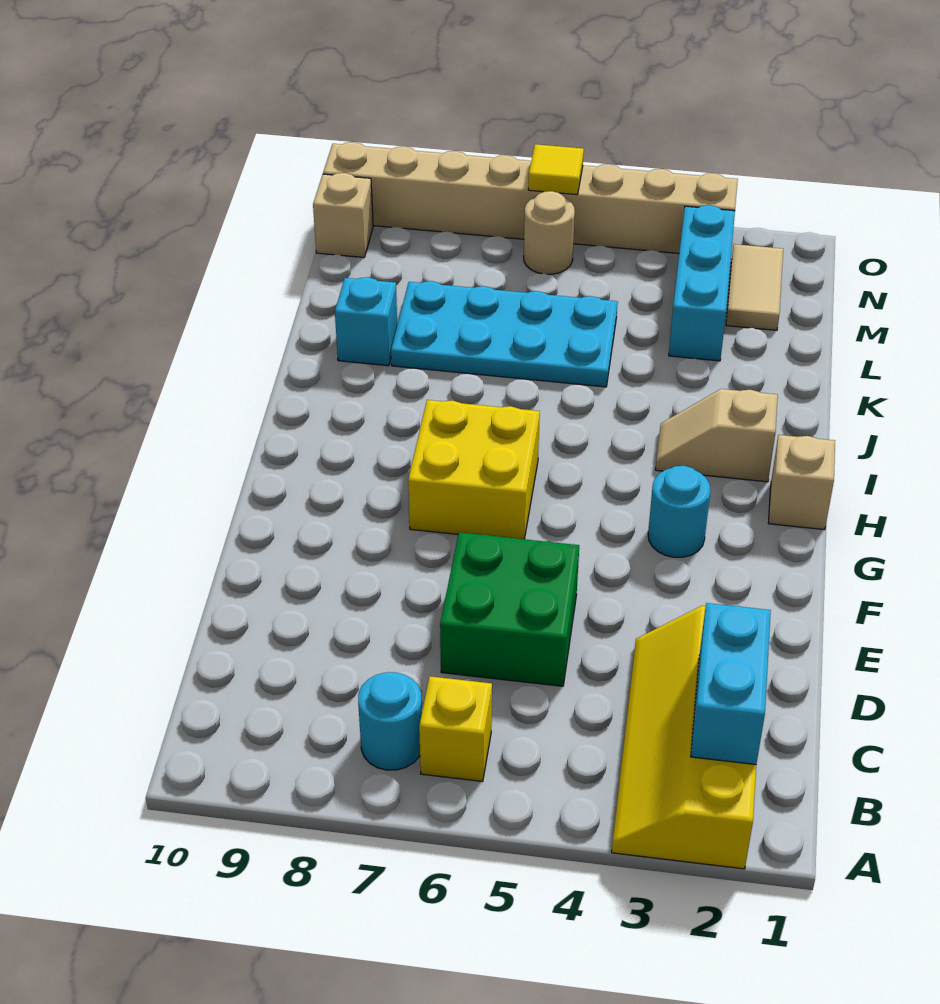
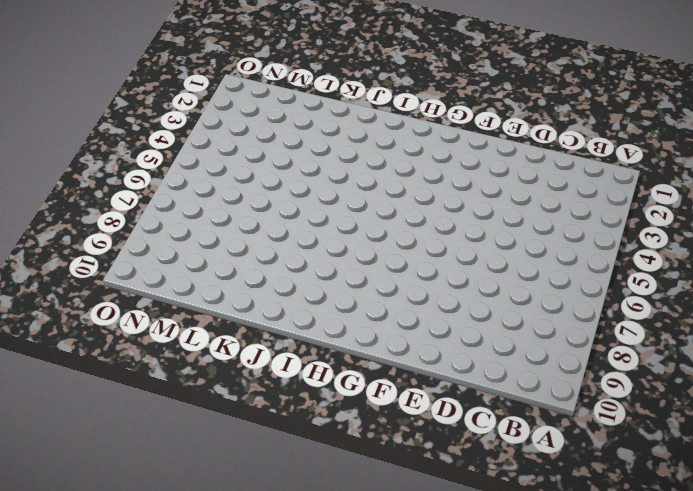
none -> yellow slope A2:D3 level 1 top 2
none -> yellow brick B6 level 1
none -> cyan round brick B7 level 1

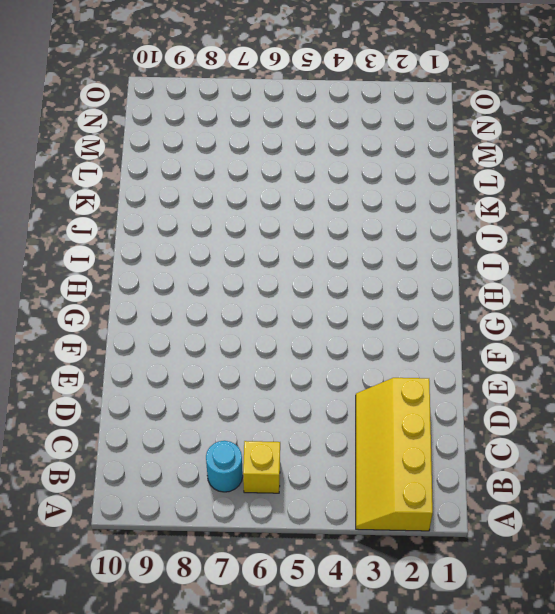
none -> green brick D5:E6 level 1
none -> cyan round brick G3 level 1
none -> yellow brick G6:H7 level 1

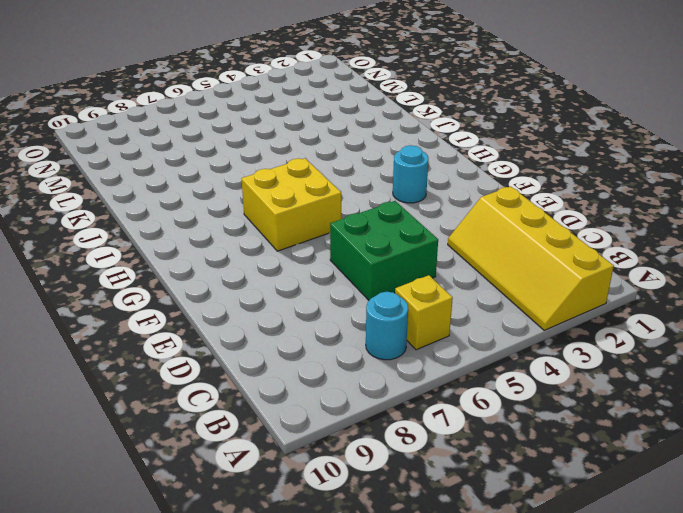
none -> tan brick H1 level 1
none -> tan slope I2:I3 level 1 top 2
none -> cyan plate K5:L8 level 1

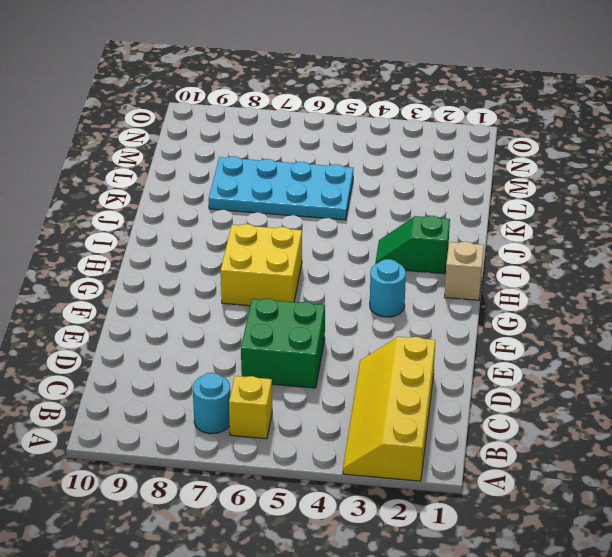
green slope I2:I3 level 1 top 2 -> tan slope I2:I3 level 1 top 2
none -> cyan brick K9 level 1
none -> cyan brick L3:N3 level 1
none -> tan tile M2:N2 level 1

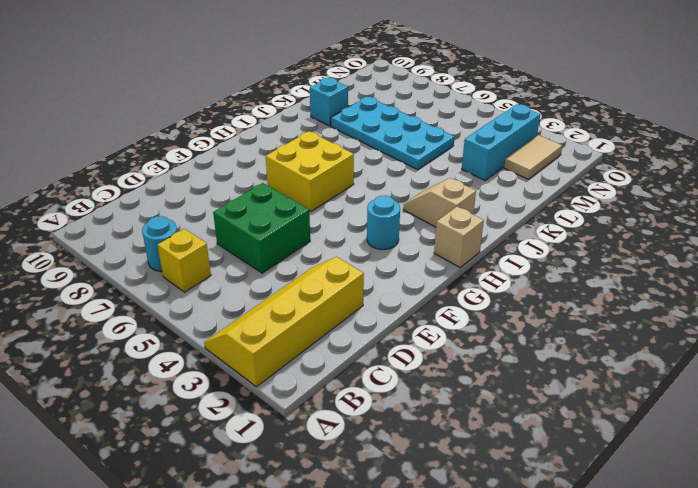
none -> tan round brick N6 level 1
none -> tan brick N10 level 1
none -> tan brick O3:O10 level 1

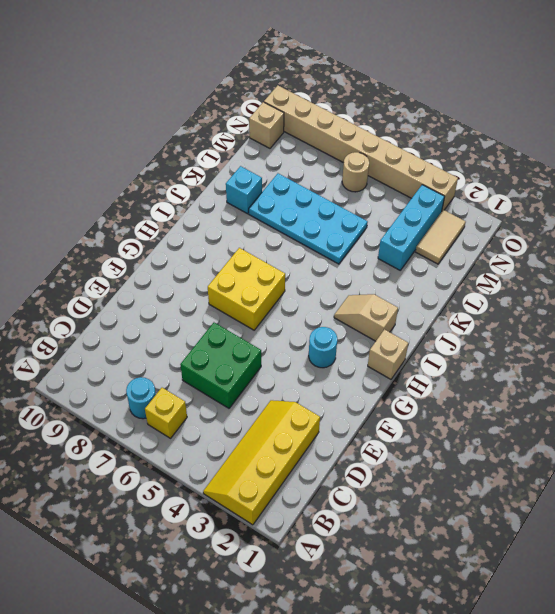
none -> cyan brick B2:C2 level 2
none -> yellow tile O6 level 2

